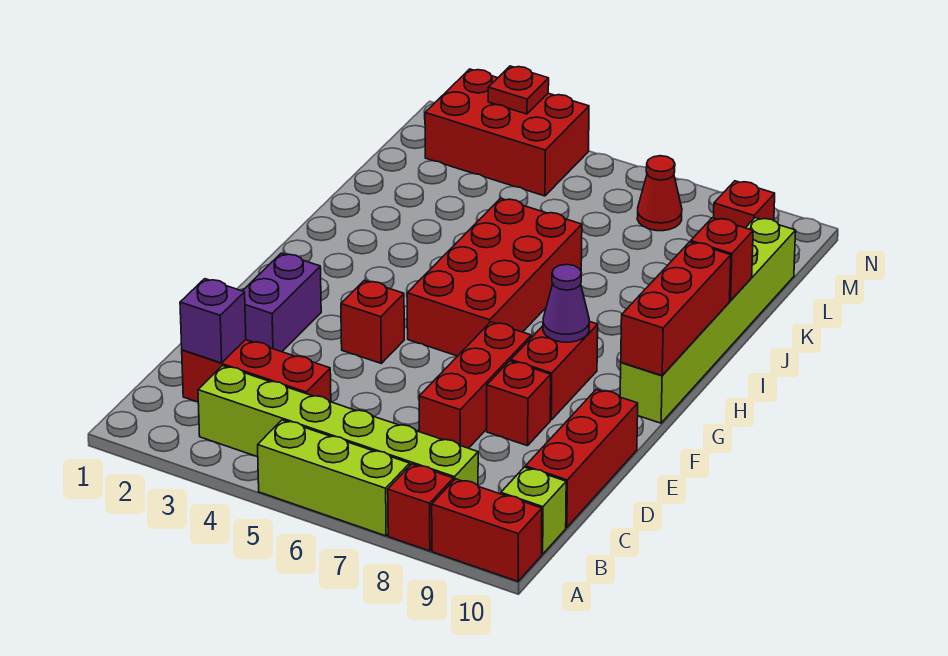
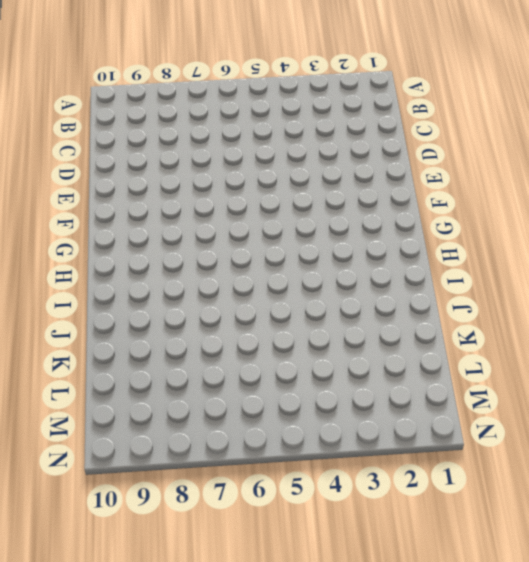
none -> lime brick A5:A7 level 1
none -> red brick A8 level 1
none -> red brick A9:A10 level 1

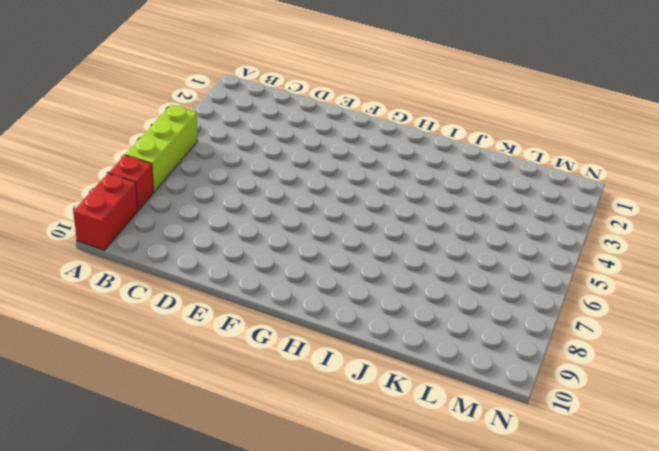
none -> lime brick B3:B8 level 1
none -> lime brick B10 level 1
none -> red brick C2:C4 level 1

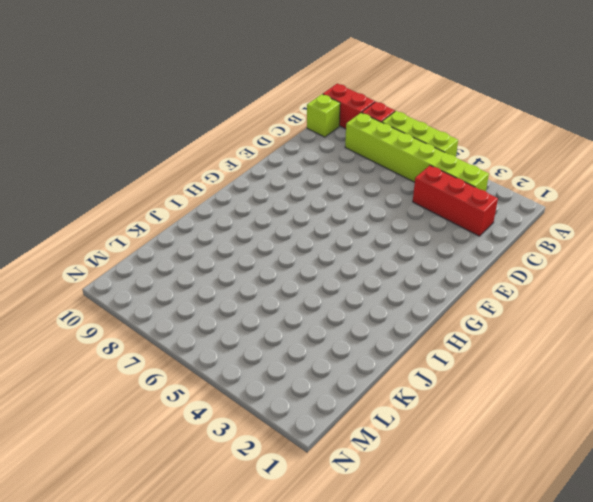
none -> red brick C10:E10 level 1
none -> red brick D7:F7 level 1
none -> purple brick E2:F2 level 1

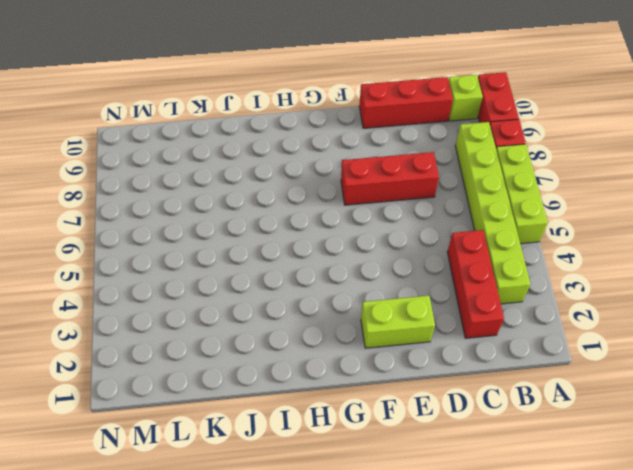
lime brick E2:F2 level 1 -> purple brick E2:F2 level 1
none -> red brick E8 level 1
none -> red brick F4 level 1
none -> red brick F8:G8 level 1

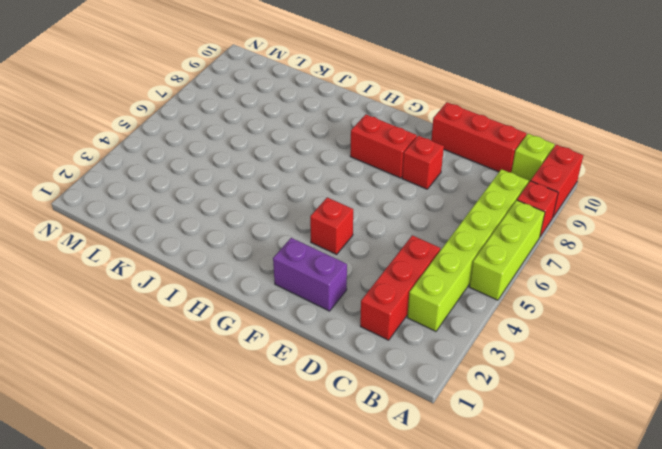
none -> red brick D7:F7 level 1
none -> red brick G5:J6 level 1
none -> lime brick G10:L10 level 1

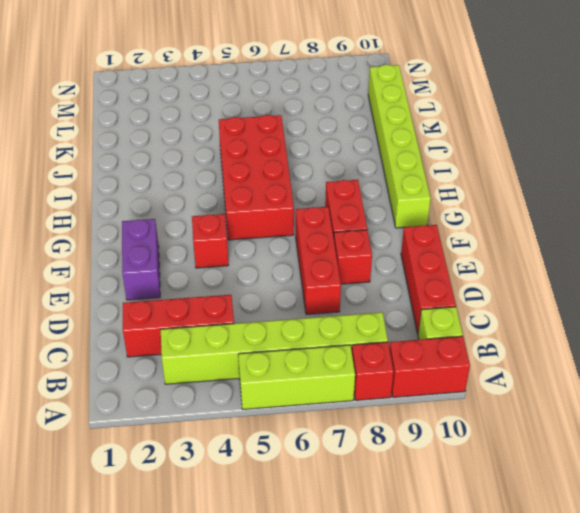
none -> red brick M2:N4 level 1
none -> red cone M7 level 1
none -> red brick M9 level 1

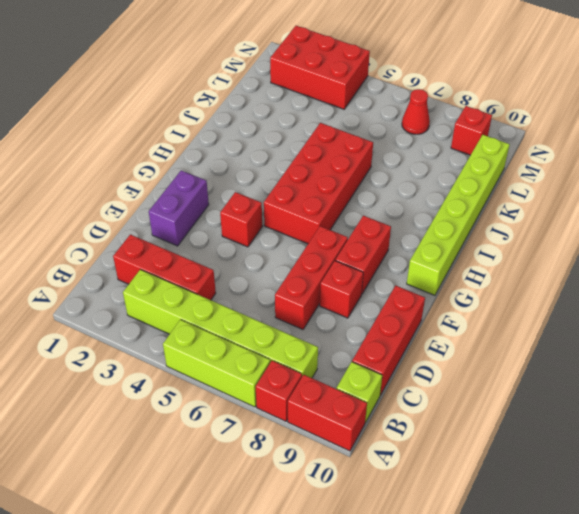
none -> purple brick C2 level 2
none -> purple cone G8 level 2
none -> red brick G10:I10 level 2

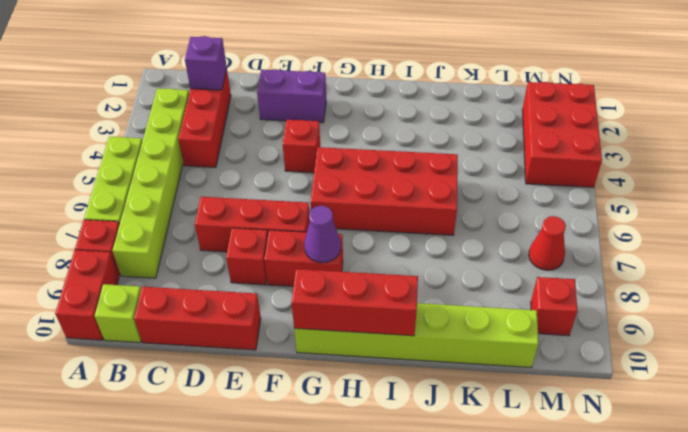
none -> red brick J10 level 2
none -> red plate N3 level 2

